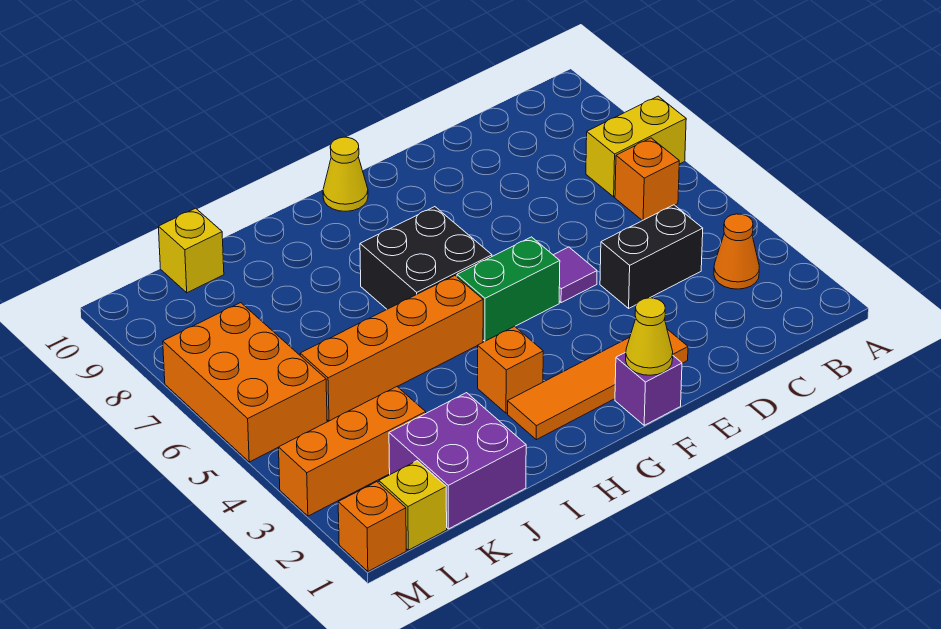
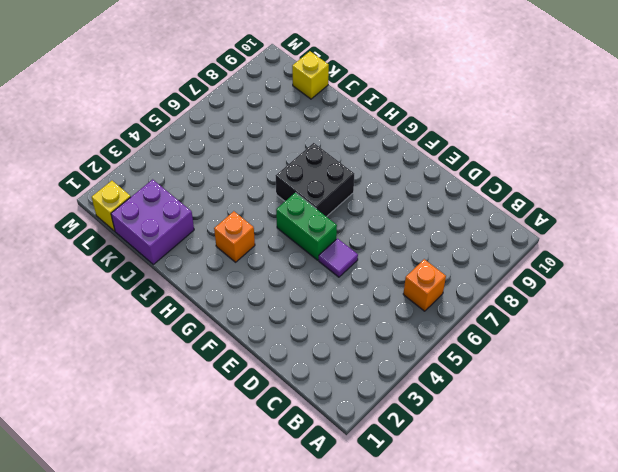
none -> yellow brick A7:B7 level 1
none -> orange cone B3 level 1
none -> black brick C4:D4 level 1

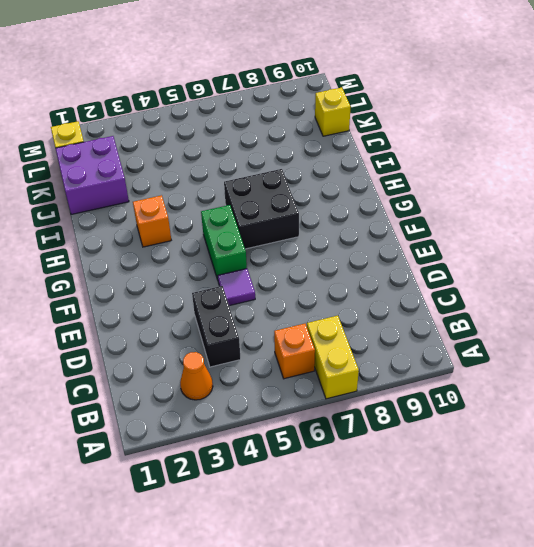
none -> orange tile E2:H2 level 1
none -> purple brick F1 level 1
none -> yellow cone G10 level 1

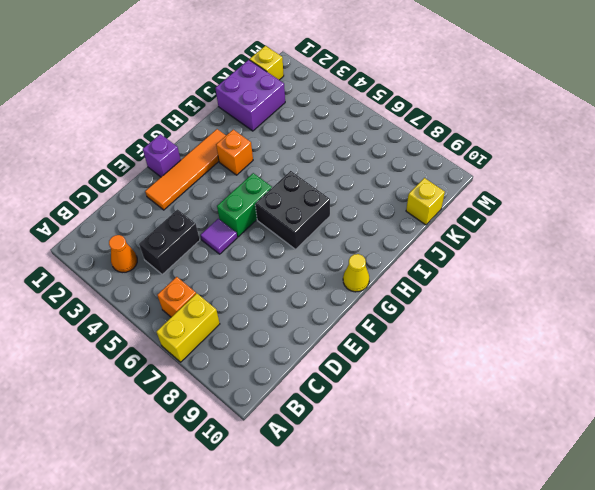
none -> orange brick H5:K5 level 1
none -> orange brick K3:M3 level 1
none -> orange brick L5:M7 level 1

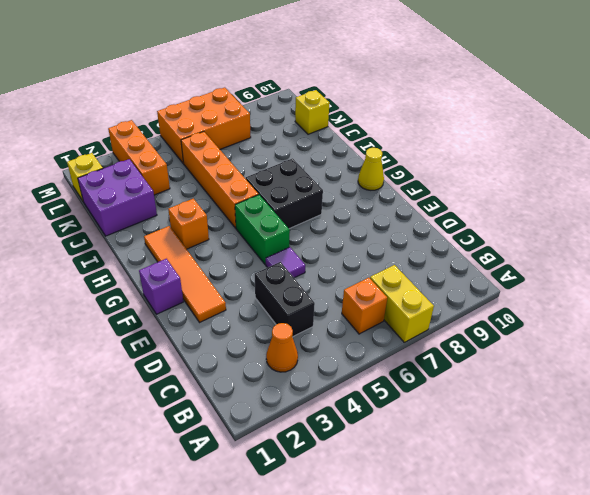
none -> orange brick M1 level 1
none -> yellow cone F1 level 2

